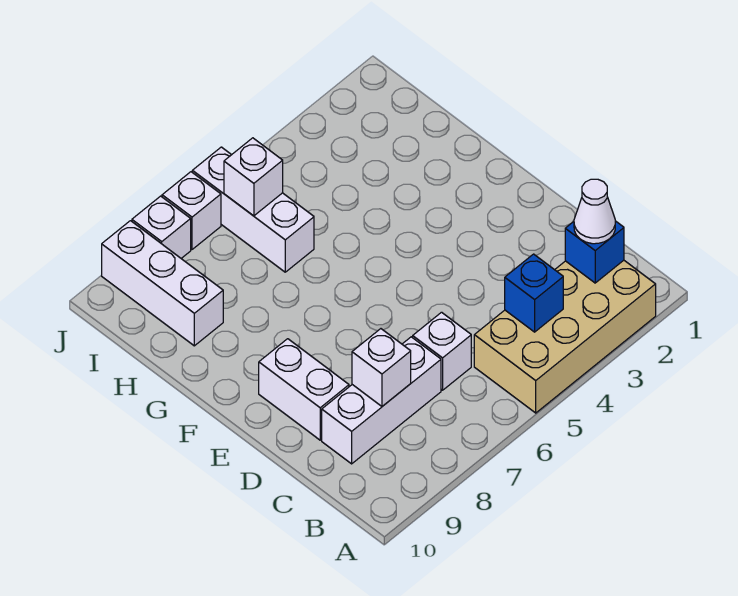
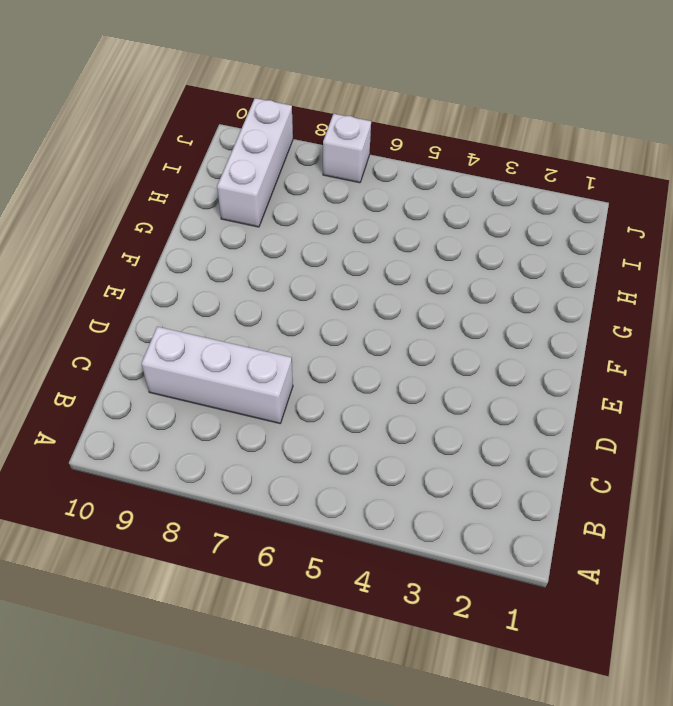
none -> tan brick A2:B5 level 1
none -> white brick C6 level 1
none -> white brick D9:E9 level 1

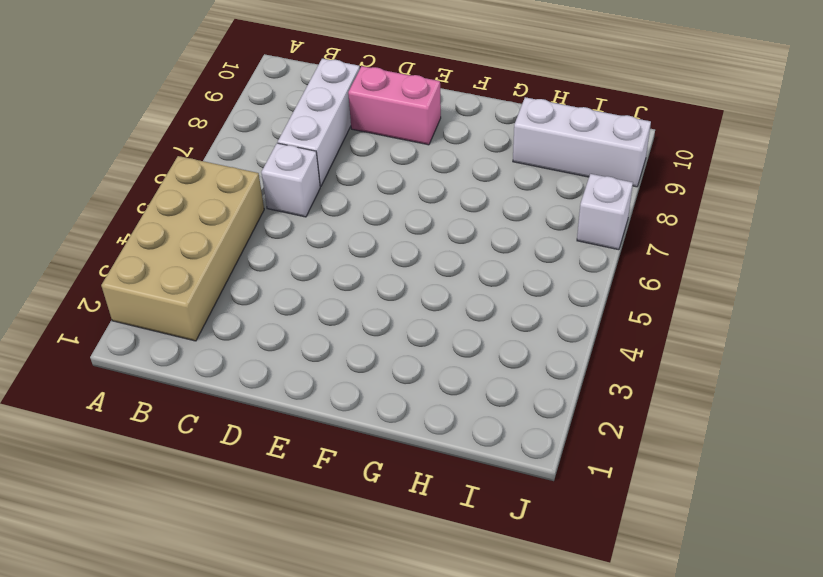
pink brick D9:E9 level 1 -> white brick D9:E9 level 1
none -> white brick H6:J6 level 1
none -> white brick J8 level 1
none -> blue brick B2 level 2

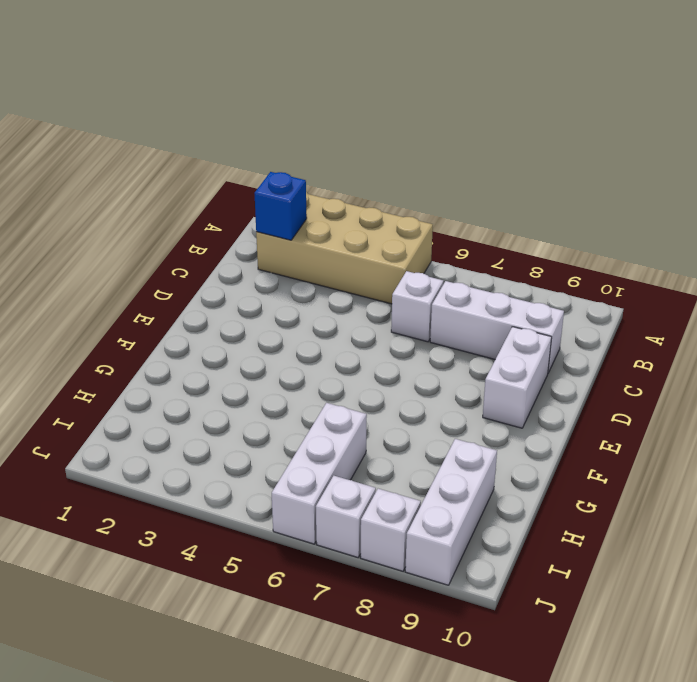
none -> blue brick B4 level 2
none -> white brick C8 level 2
none -> white brick I6 level 2

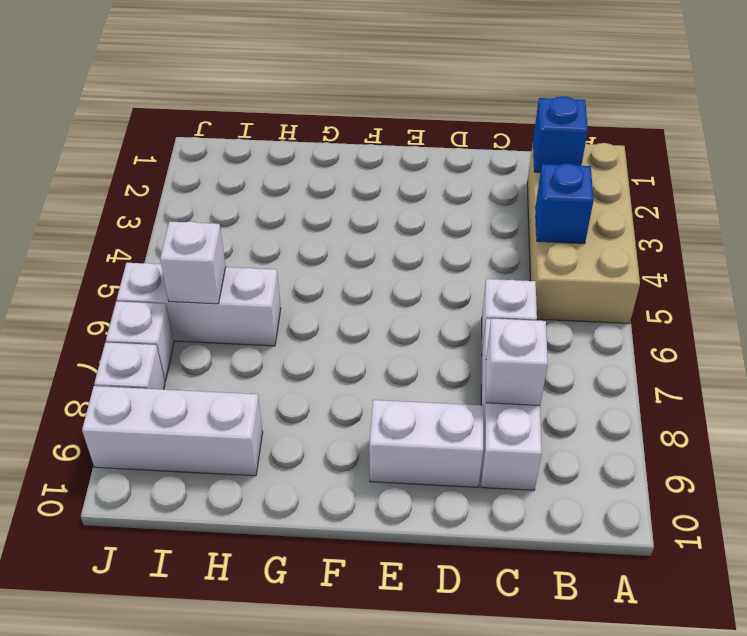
none -> white cone B2 level 3

